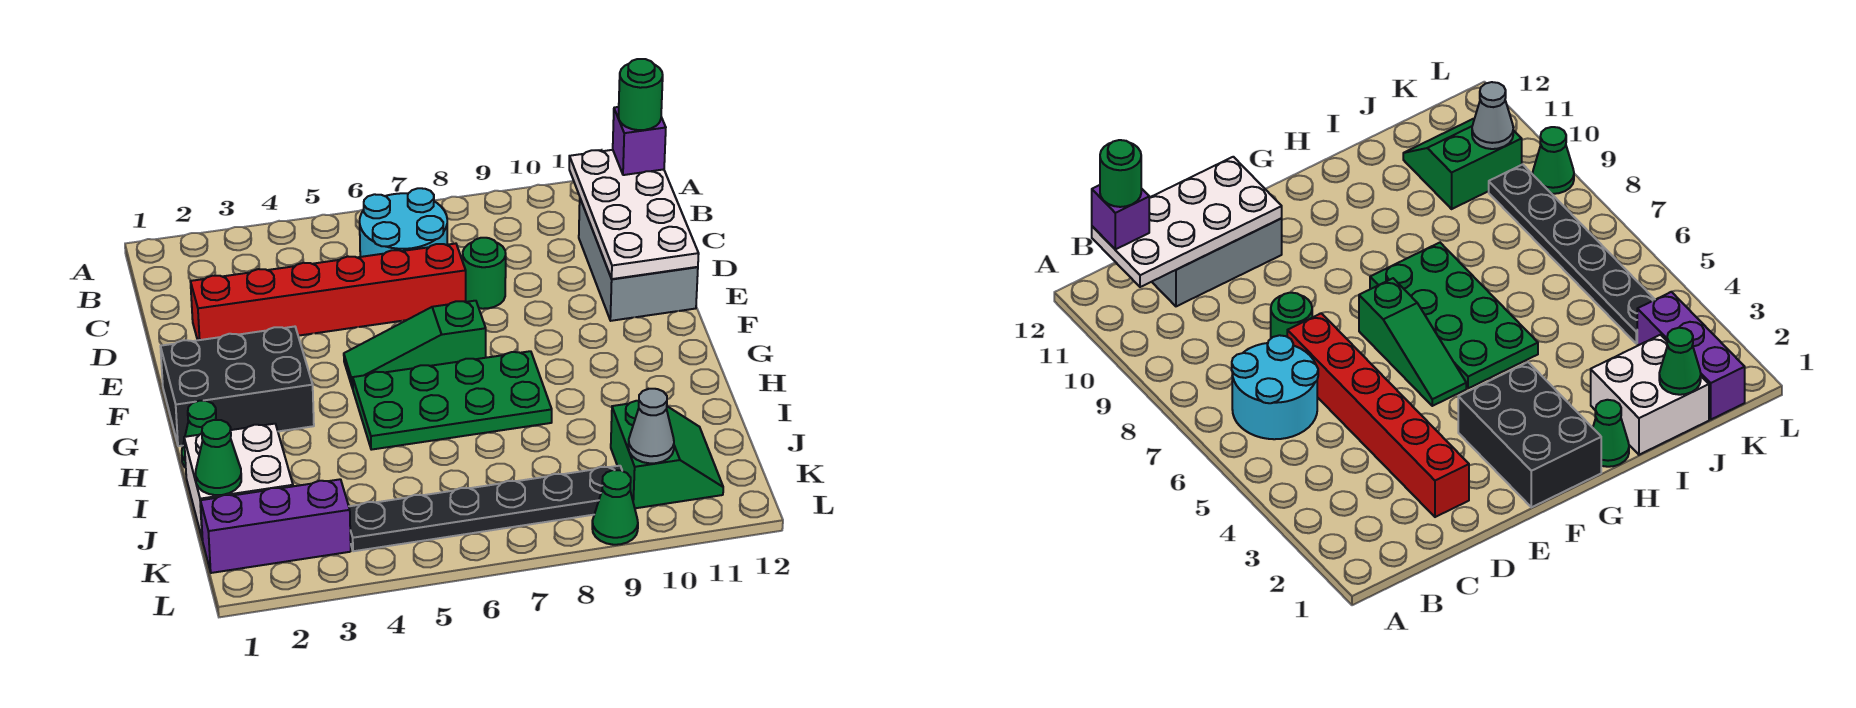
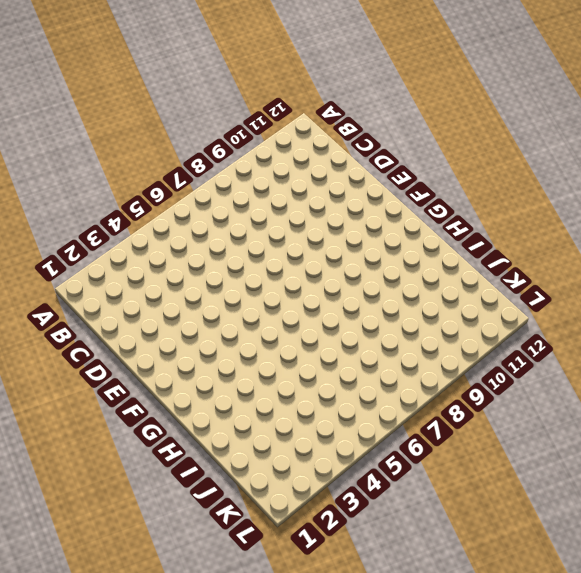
none -> cyan round brick B6:C7 level 1
none -> grey brick C11:E12 level 1
none -> red brick D2:D7 level 1

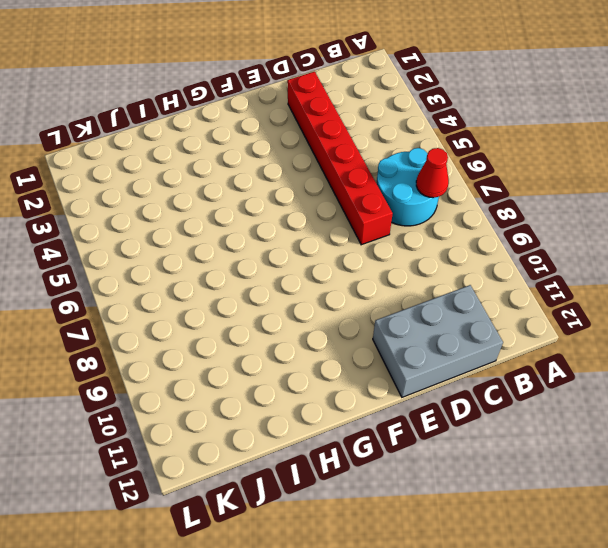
red cone B7 level 2 -> none
none -> green round brick D8 level 1
none -> black brick F1:G3 level 1
none -> green slope F5:F7 level 1 top 7

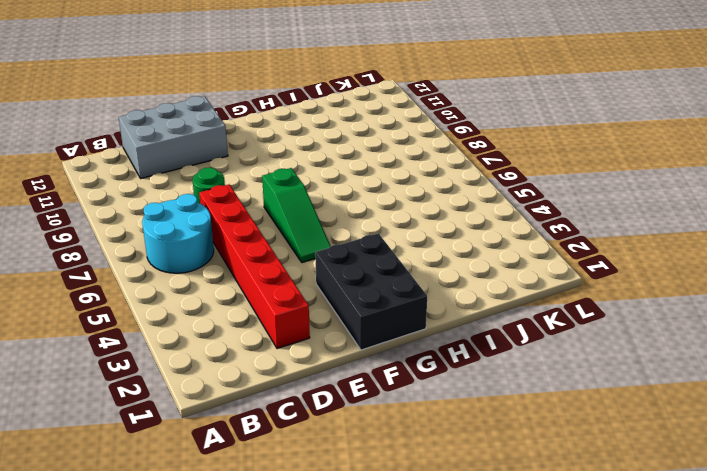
none -> green plate G5:H8 level 1
none -> green cone H1 level 1
none -> white brick I1:J2 level 1

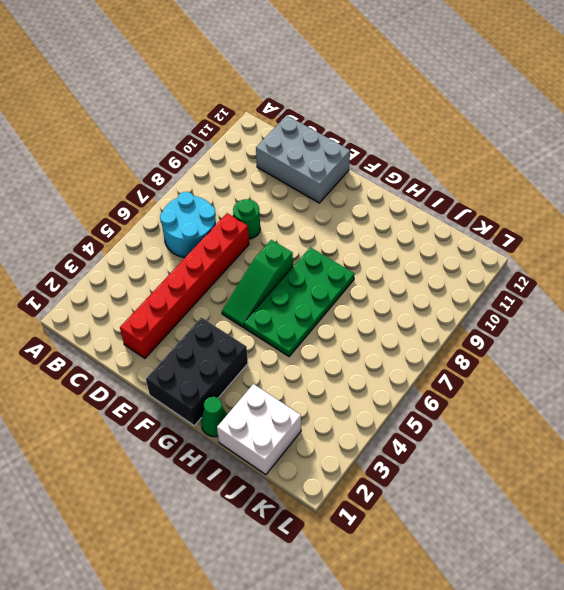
none -> green slope J10:K11 level 1 top 10
none -> purple brick K1:K3 level 1
none -> black plate K4:K9 level 1

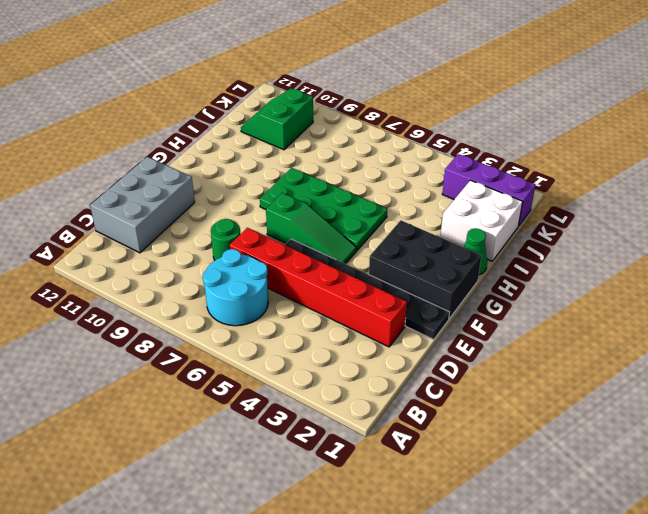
black plate E1:E6 level 1 -> black plate K4:K9 level 1
none -> green cone L9 level 1
none -> white plate B11:E12 level 2
none -> green cone J1 level 2

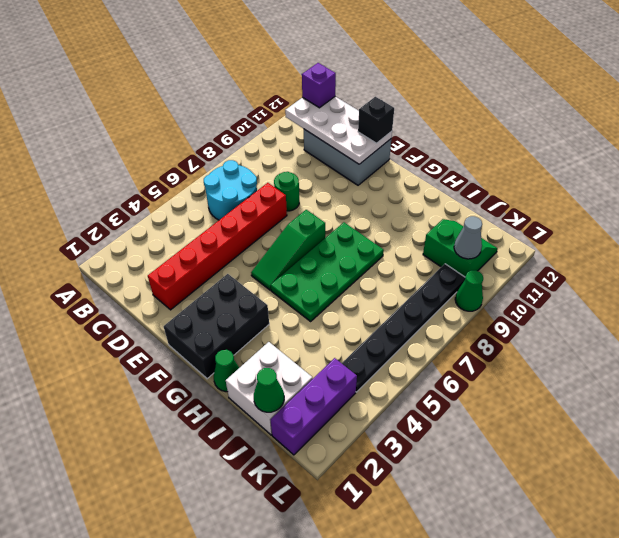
black brick E12 level 3 -> none
none -> green round brick B12 level 4

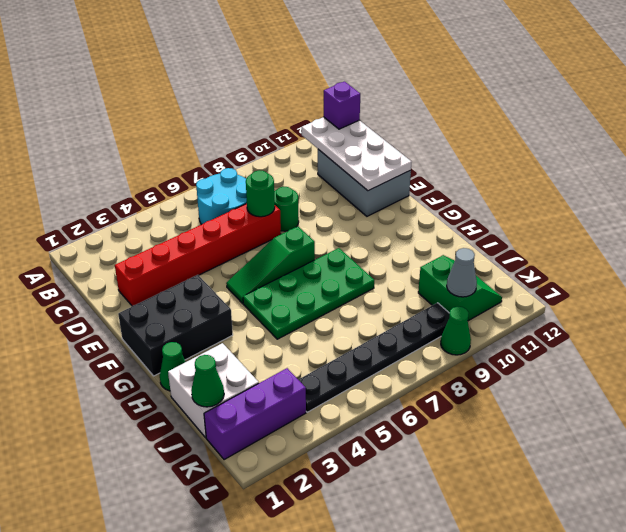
green round brick D7 level 2 -> green round brick B12 level 4

